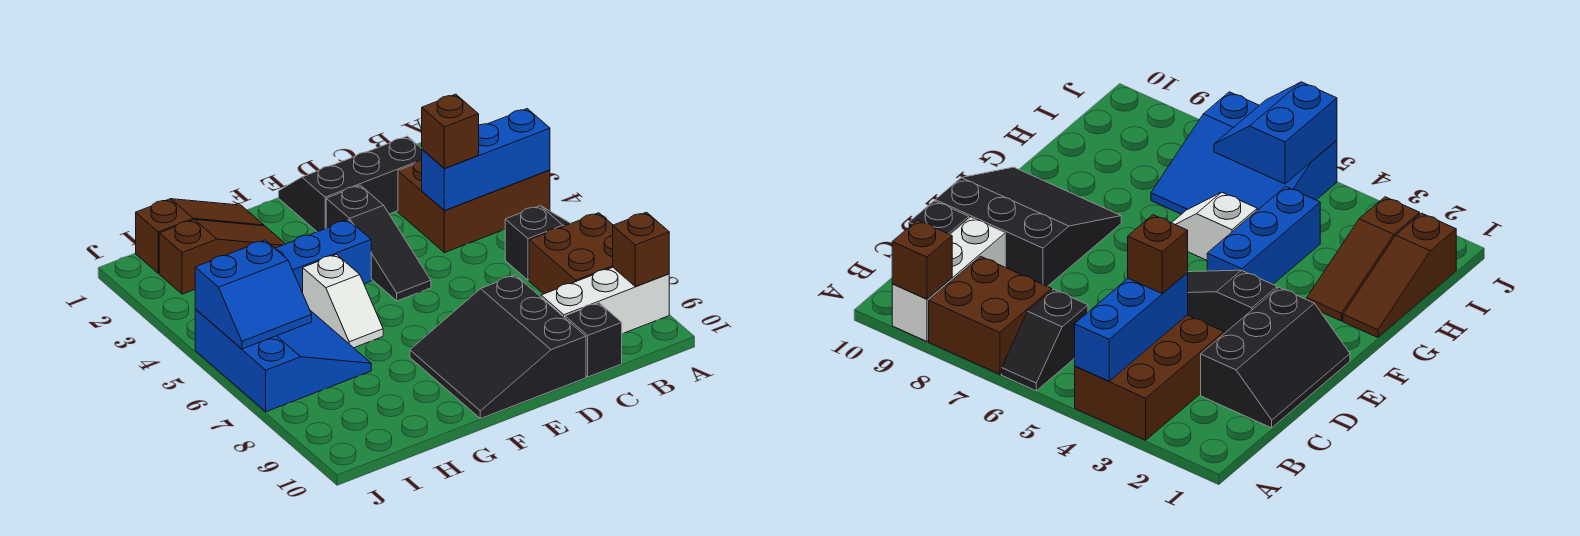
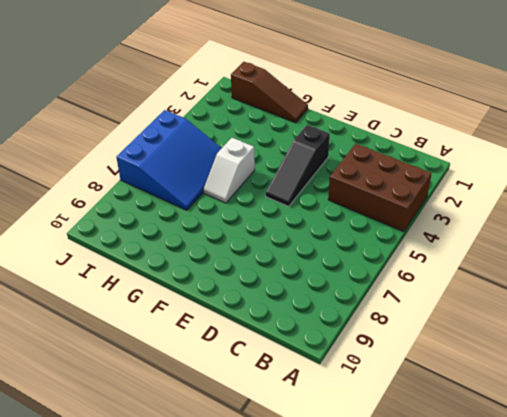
none -> black slope A6:B6 level 1 top B
none -> brown brick A7:B8 level 1
none -> white brick A9:C9 level 1

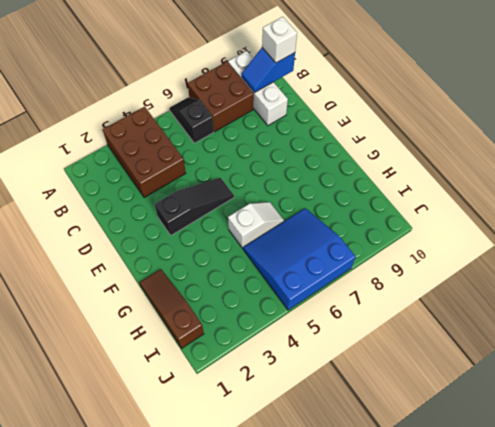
blue slope B9:B10 level 2 top 10 -> none
white brick B10 level 3 -> none
none -> black slope C1:E2 level 1 top 2
none -> black brick C10 level 1
none -> black slope D8:F10 level 1 top D

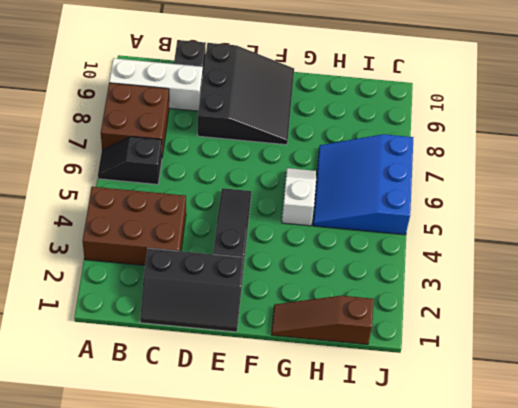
none -> blue brick F4:H4 level 1
none -> brown slope G2:I2 level 1 top I
none -> blue brick A4:C4 level 2

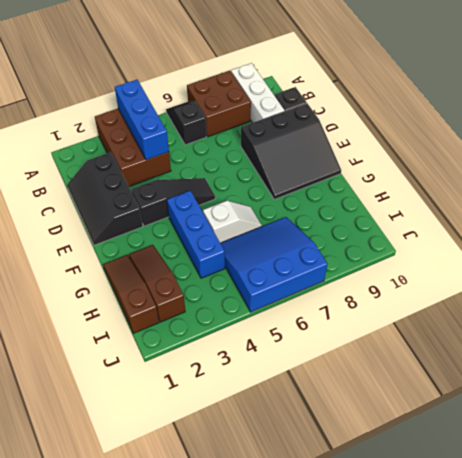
none -> brown brick A9 level 2
none -> blue slope I5:J6 level 2 top 5
none -> brown brick C4 level 3

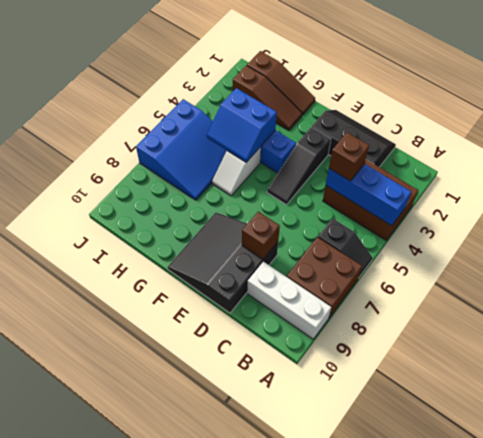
brown brick D8 level 2 -> brown brick A9 level 2
blue slope G4:H5 level 2 top 4 -> blue slope I5:J6 level 2 top 5
none -> black brick C10 level 1

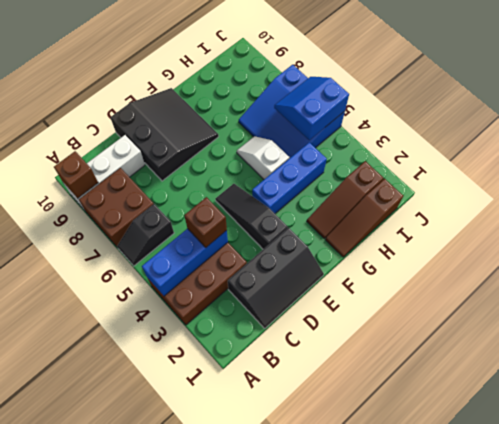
none -> black brick C10 level 1

